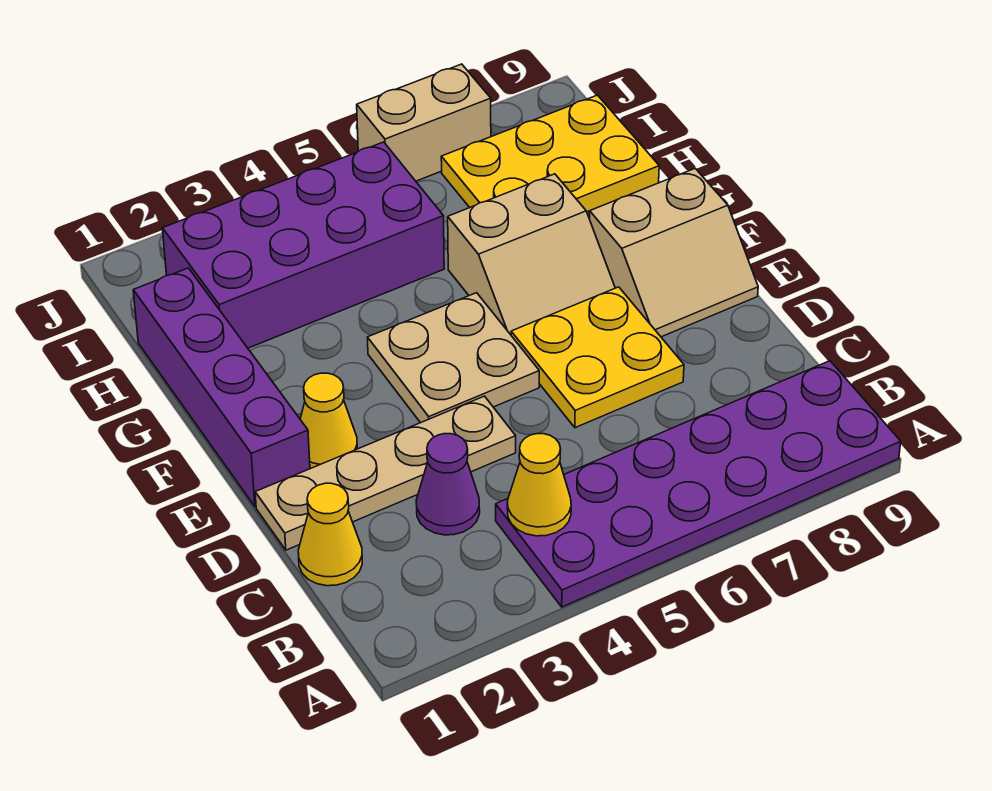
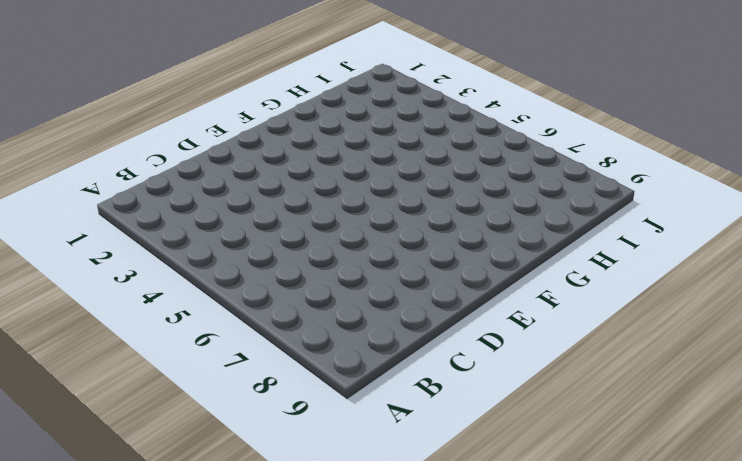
none -> purple plate A4:B9 level 1
none -> yellow cone C1 level 1
none -> purple cone C3 level 1

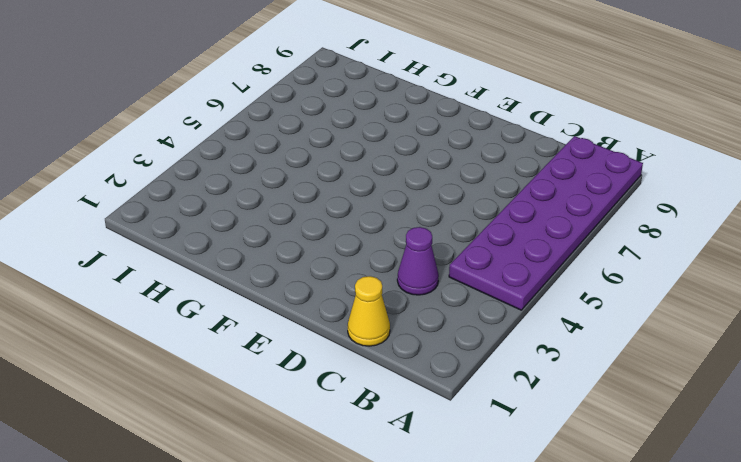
none -> tan plate D1:D4 level 1
none -> yellow plate D6:E7 level 1
none -> purple brick E1:H1 level 1

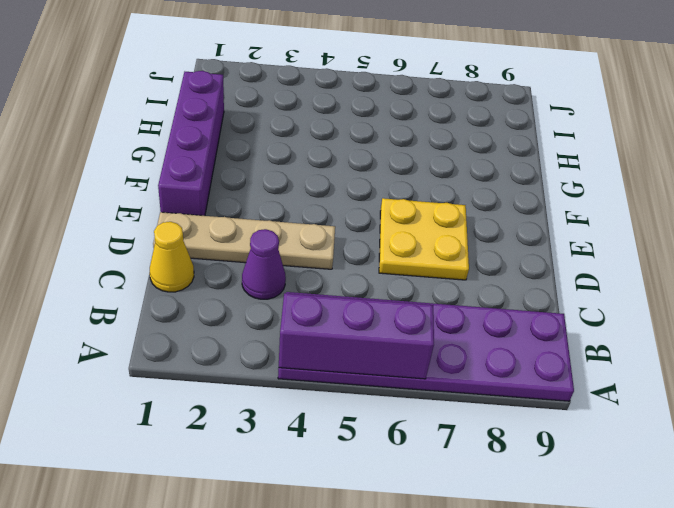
purple brick A4:A6 level 2 -> none
none -> yellow cone E2 level 1
none -> tan plate E4:F5 level 1
none -> tan slope E8:F9 level 1 top F

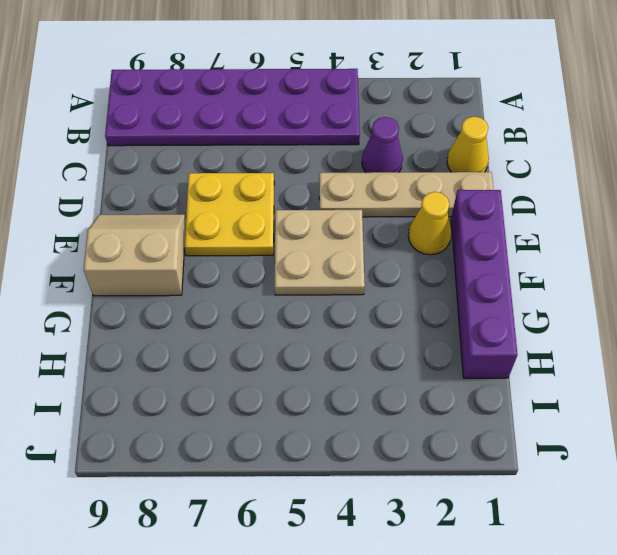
none -> tan slope F6:G7 level 1 top G
none -> purple brick H2:I5 level 1
none -> yellow plate H7:I9 level 1

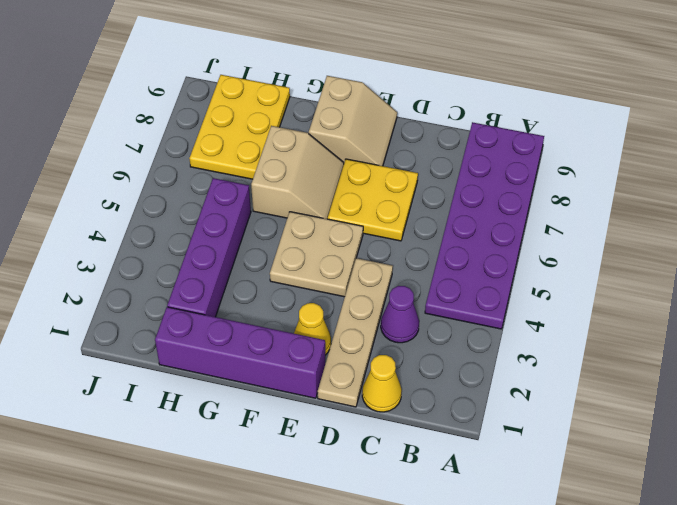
purple brick H2:H5 level 1 -> purple brick H2:I5 level 1
none -> tan brick J6:J7 level 1
none -> yellow cone B4 level 2

